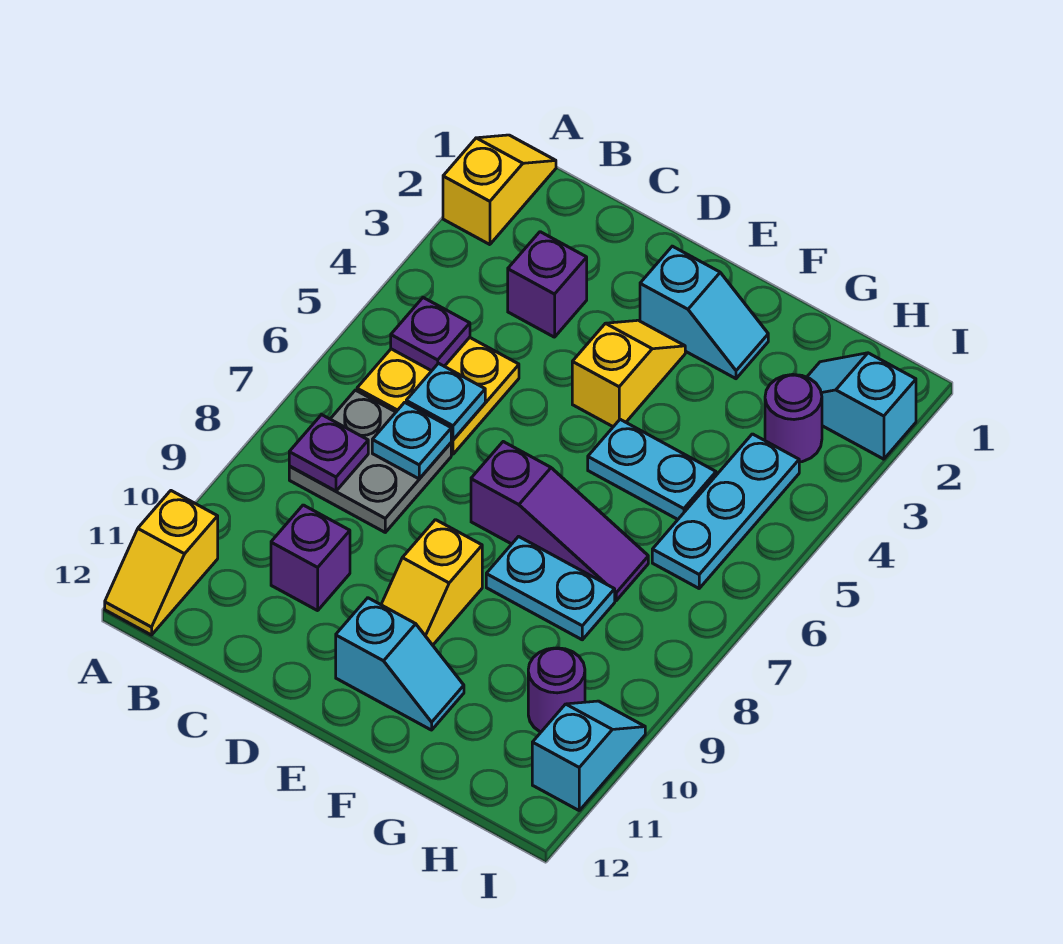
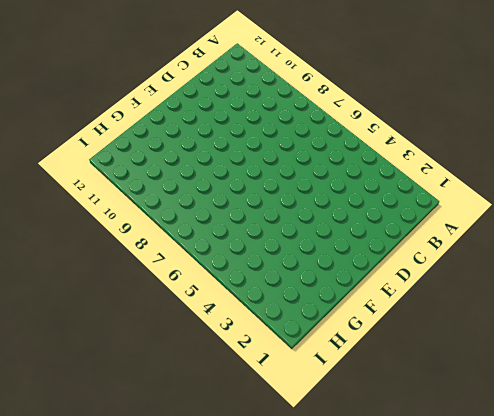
none -> yellow slope A1:A2 level 1 top 2
none -> yellow slope A11:A12 level 1 top 11
none -> yellow plate B5:C6 level 1

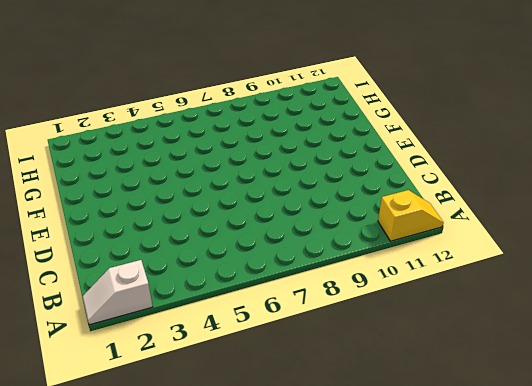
white slope A1:A2 level 1 top 2 -> yellow slope A1:A2 level 1 top 2
none -> yellow plate B5:C6 level 1
none -> grey plate B7:C8 level 1
none -> purple brick C3 level 1

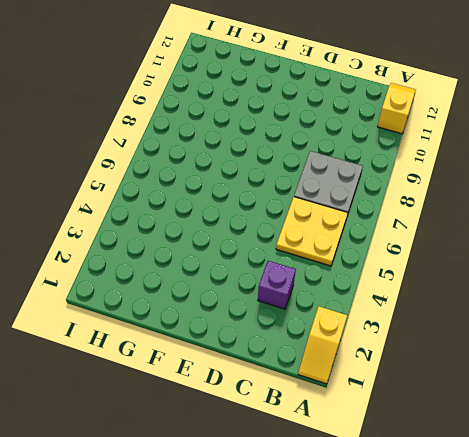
none -> purple brick C10 level 1
none -> cyan slope E2:F2 level 1 top E
none -> yellow slope E3:E4 level 1 top 4

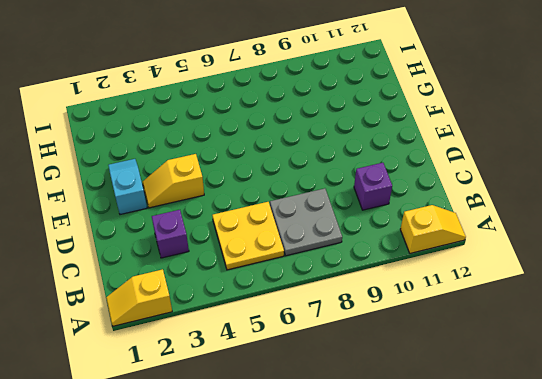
none -> purple slope E7:G7 level 1 top E
none -> yellow slope E9:E10 level 1 top 9
none -> cyan slope E11:F11 level 1 top E

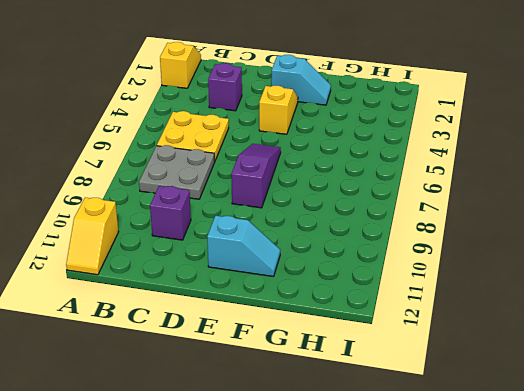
purple slope E6:E8 level 1 top 8 -> purple slope E7:G7 level 1 top E
none -> yellow slope E9:E10 level 1 top 9
none -> cyan plate F5:G5 level 1
none -> cyan plate F8:G8 level 1

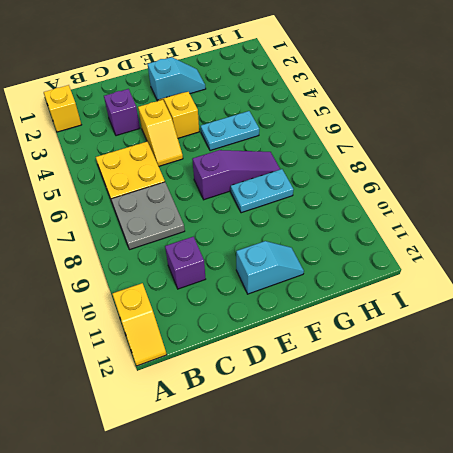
yellow slope D4:D5 level 1 top 4 -> yellow slope E9:E10 level 1 top 9
none -> cyan slope H2:I2 level 1 top I
none -> purple round brick H3 level 1
none -> cyan plate H4:H6 level 1

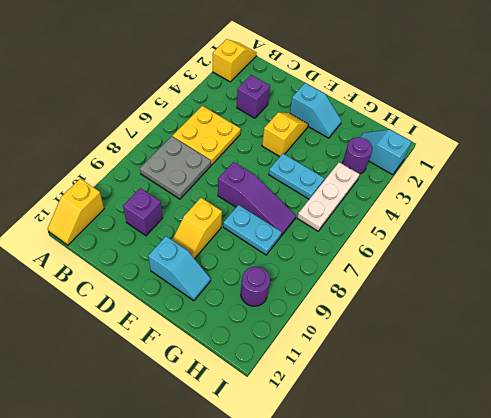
white plate H4:H6 level 1 -> cyan plate H4:H6 level 1
none -> cyan slope I10:I11 level 1 top 11
none -> purple plate B5 level 2
none -> purple plate B8 level 2

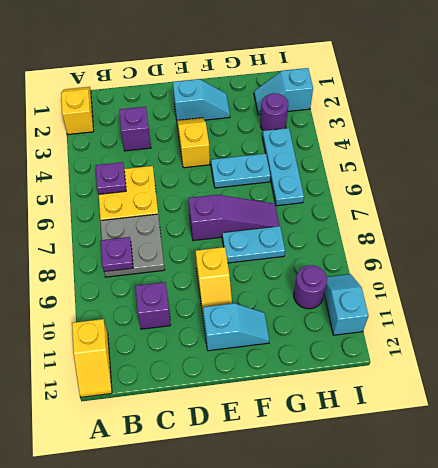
none -> cyan plate C6 level 2
none -> cyan plate C7 level 2

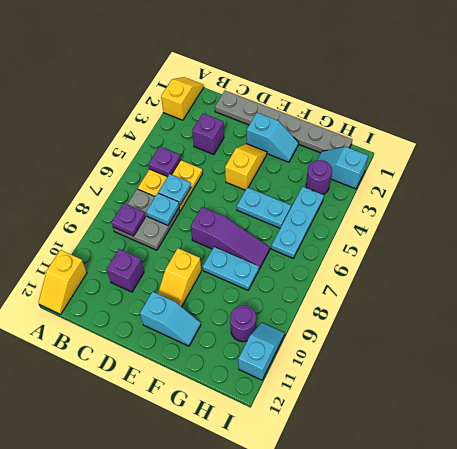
grey plate C1:H1 level 1 -> none

